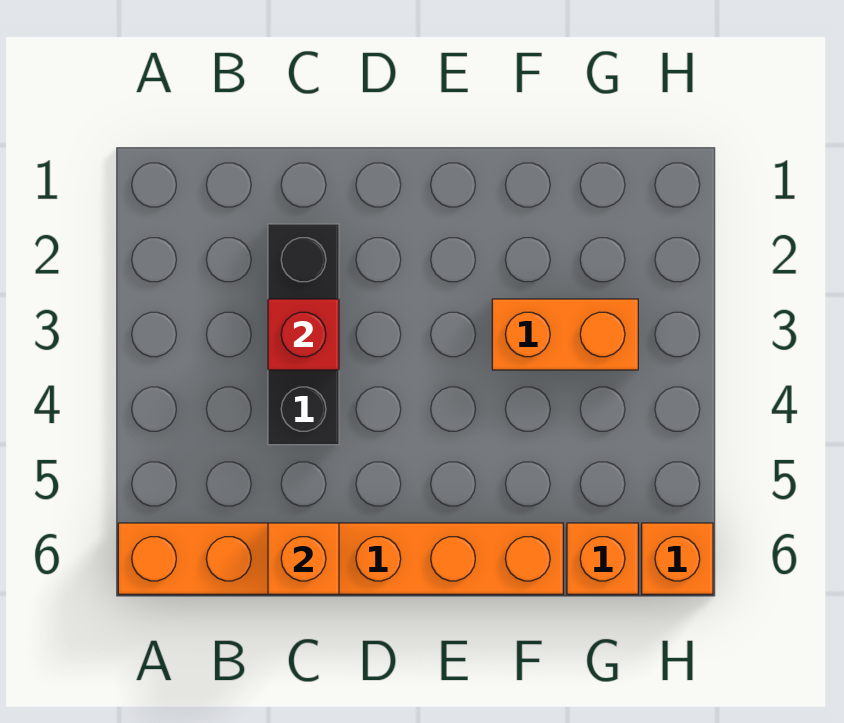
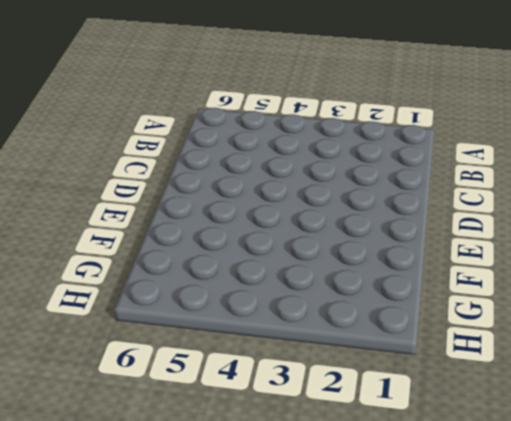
none -> orange brick A6:F6 level 1
none -> black brick C2:C4 level 1

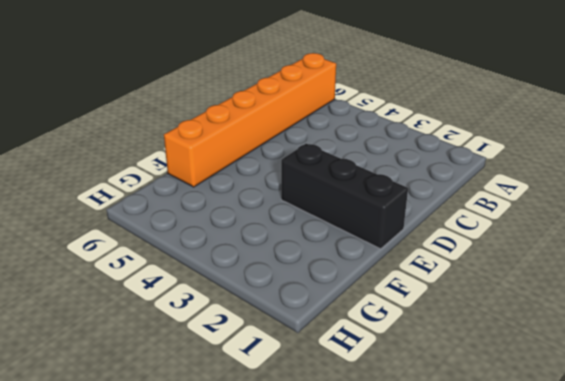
black brick E1:E3 level 1 -> black brick C2:C4 level 1
none -> orange brick F3:G3 level 1
none -> orange brick G6 level 1

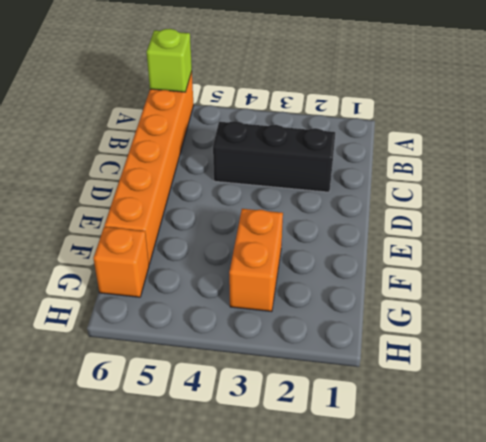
lime brick A6 level 2 -> none
none -> orange brick H6 level 1
none -> red brick C3 level 2

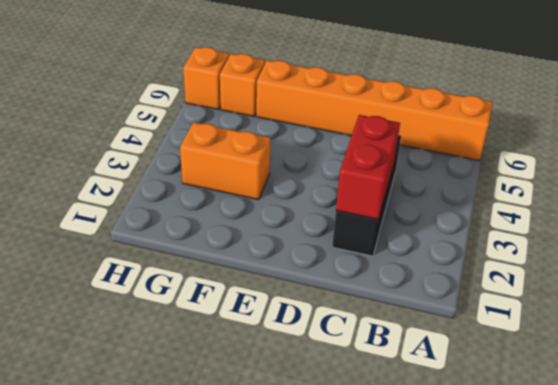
red brick C2:C3 level 2 -> red brick C3 level 2
none -> orange brick C6 level 2

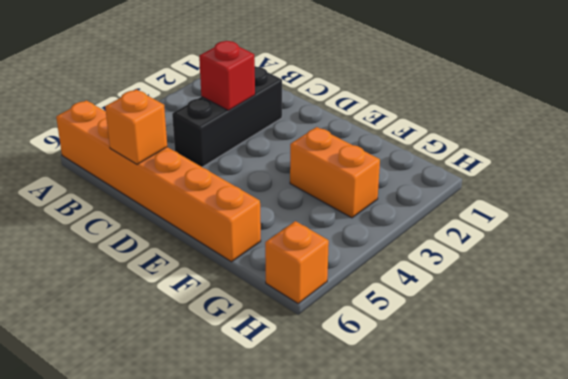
none -> orange brick G6 level 1

